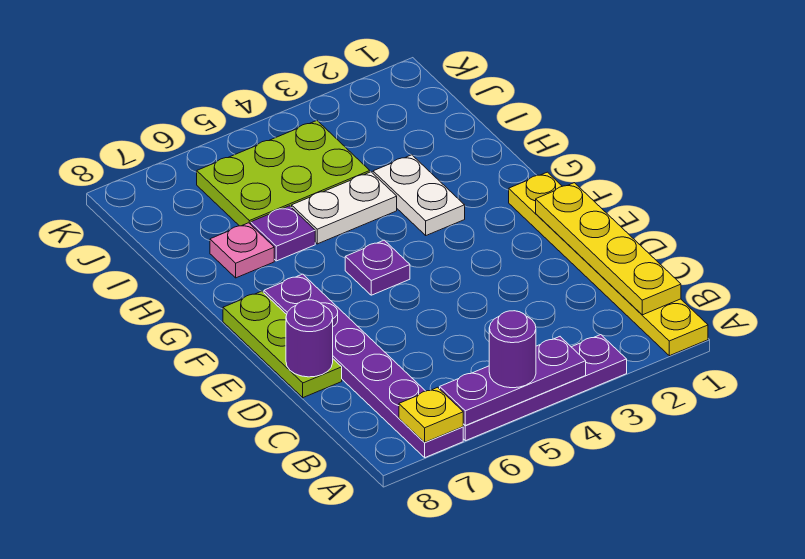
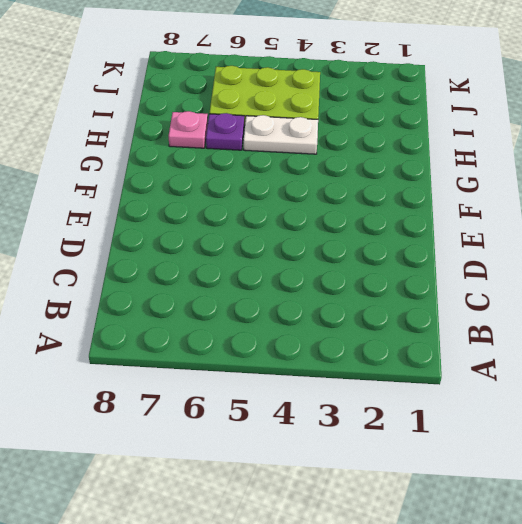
none -> yellow plate A1:F1 level 1
none -> purple plate A3:A6 level 1
none -> purple plate A7:F7 level 1

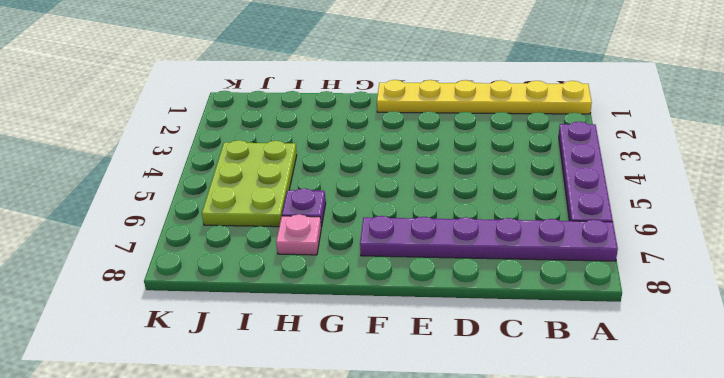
none -> lime plate D8:F8 level 1
none -> purple plate F5 level 1
none -> white plate G3:H3 level 1

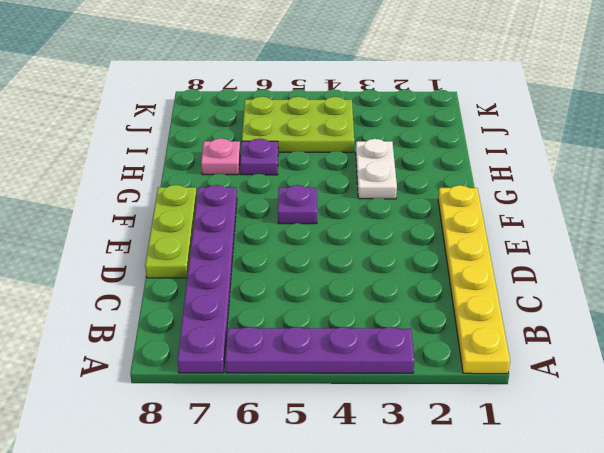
none -> white plate H4:H5 level 1
none -> purple plate A4:A6 level 2
none -> yellow plate A7 level 2

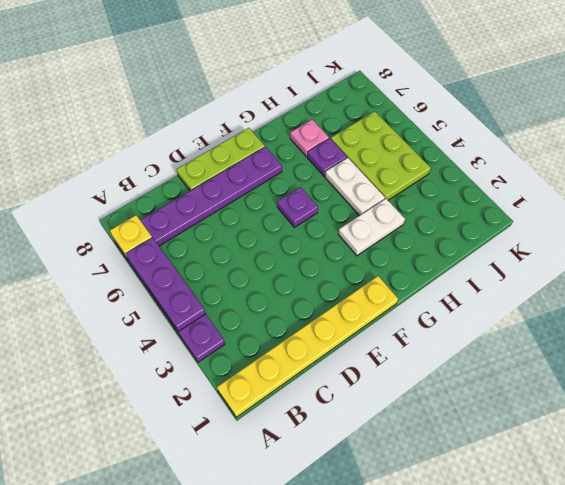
none -> yellow plate B1:E1 level 2
none -> purple round brick D8 level 2
none -> purple round brick A5 level 3

